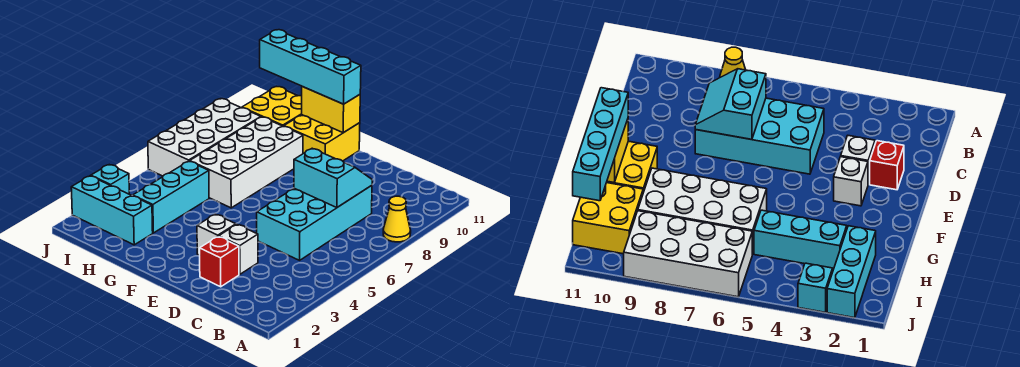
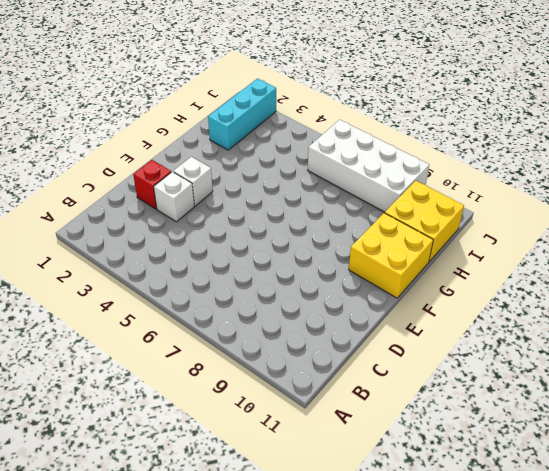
none -> yellow cone A8 level 1
none -> cyan brick C5:D8 level 1
none -> white brick G6:H9 level 1

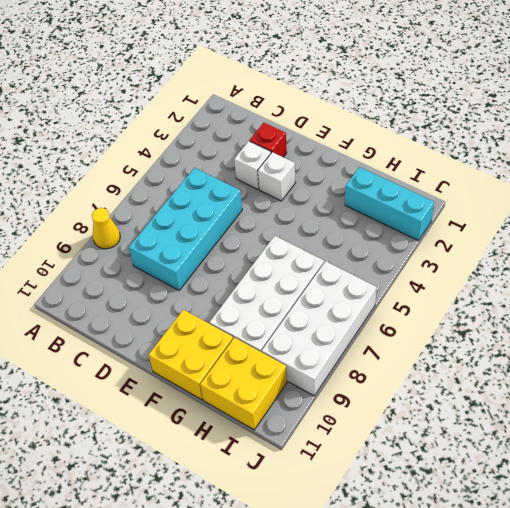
none -> cyan brick H3:H5 level 1
none -> cyan brick J3 level 1
none -> cyan slope C7:D8 level 2 top 7

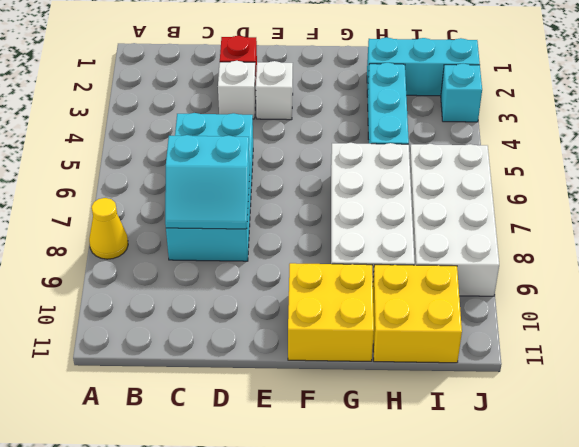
none -> yellow brick F11:G11 level 2
none -> cyan brick F11:I11 level 3

